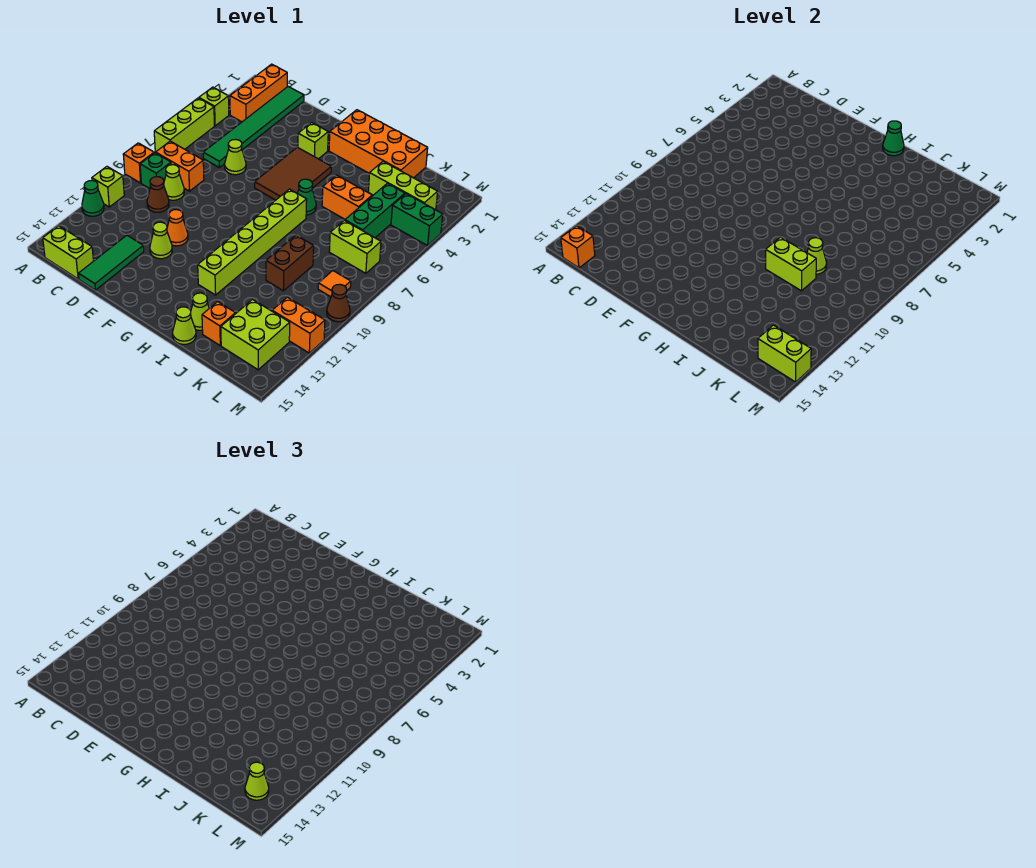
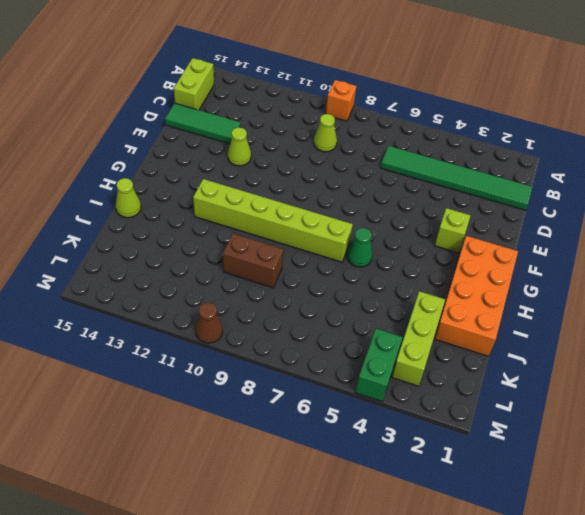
none -> lime brick A4 level 1
none -> lime brick A5:A7 level 1
none -> lime brick A11 level 1
none -> green cone A12 level 1

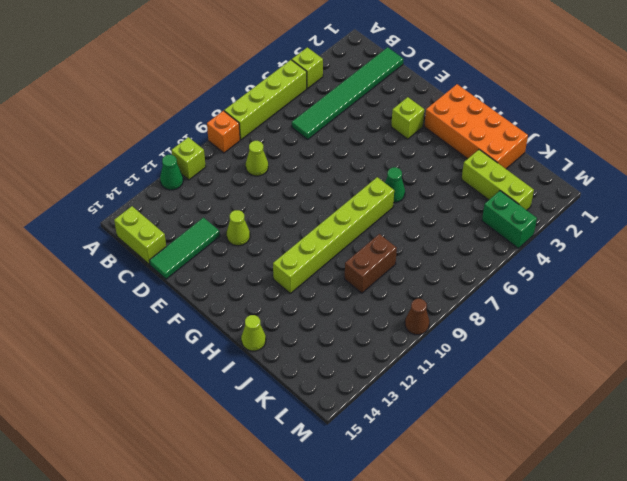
lime brick A5:A8 level 1 -> lime brick A5:A7 level 1
none -> orange brick B1:B3 level 1
none -> orange brick B8:C8 level 1
none -> green brick B9 level 1
none -> brown cone C10 level 1

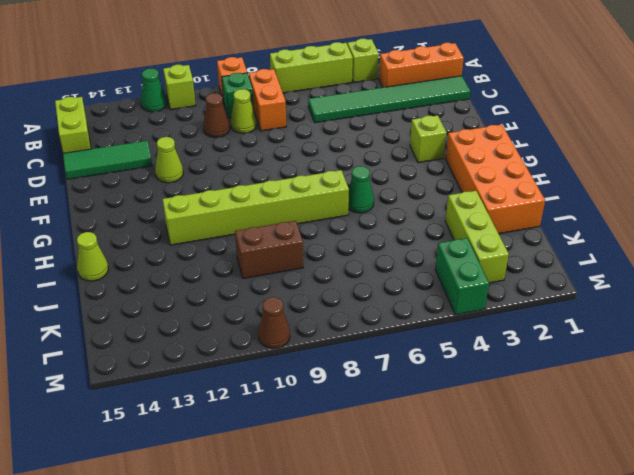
none -> lime cone D6 level 1
none -> orange cone E11 level 1
none -> brown tile F4:G6 level 1
none -> orange brick I5:J5 level 1

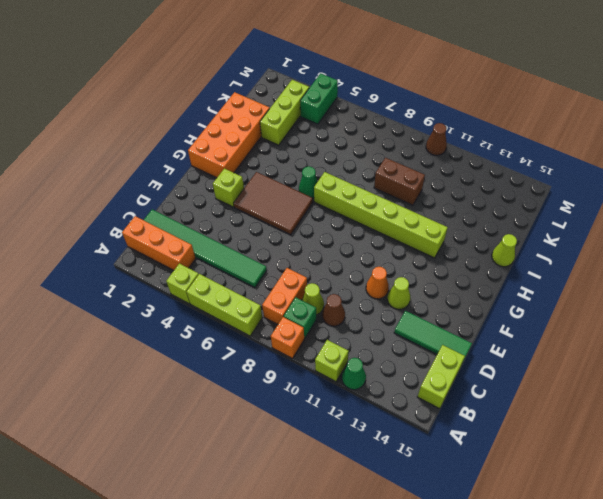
none -> lime cone D6 level 1
none -> orange brick I5:J5 level 1
none -> lime cone I14 level 1
none -> orange brick J14 level 1

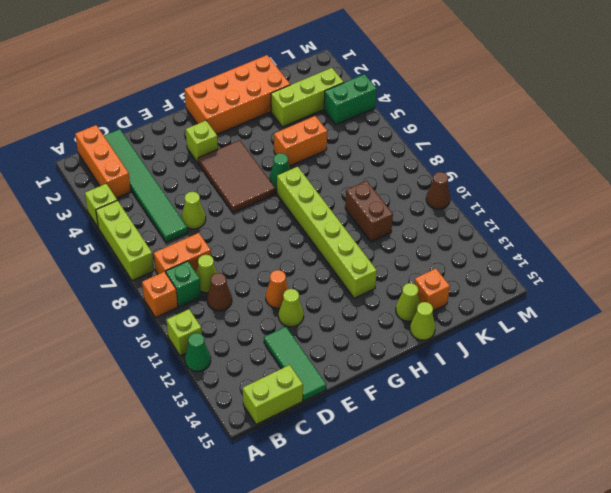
none -> green brick K4:K6 level 1
none -> lime brick K7:L7 level 1
none -> lime brick K13:L14 level 1
none -> orange tile L9 level 1

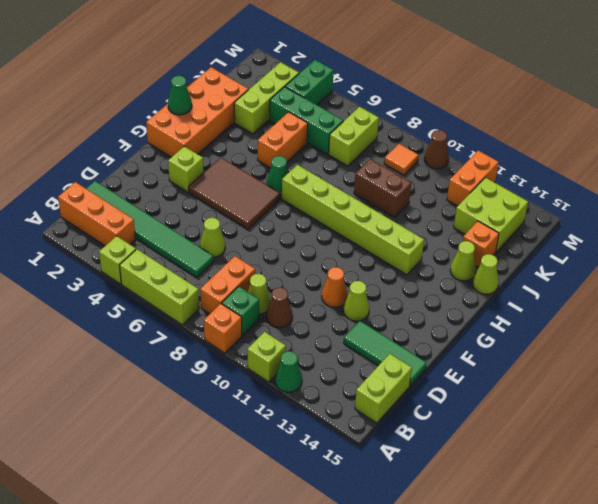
none -> orange brick B15 level 2
none -> lime brick I10:J10 level 2
none -> lime cone J9 level 2
none -> lime brick L14:M14 level 2

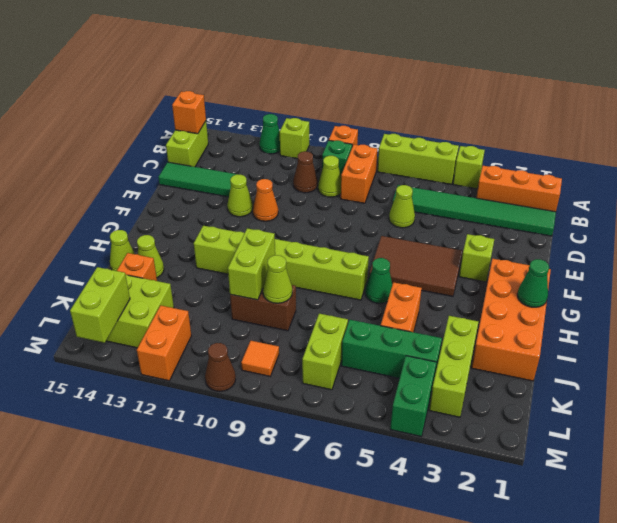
none -> lime cone L14 level 3

